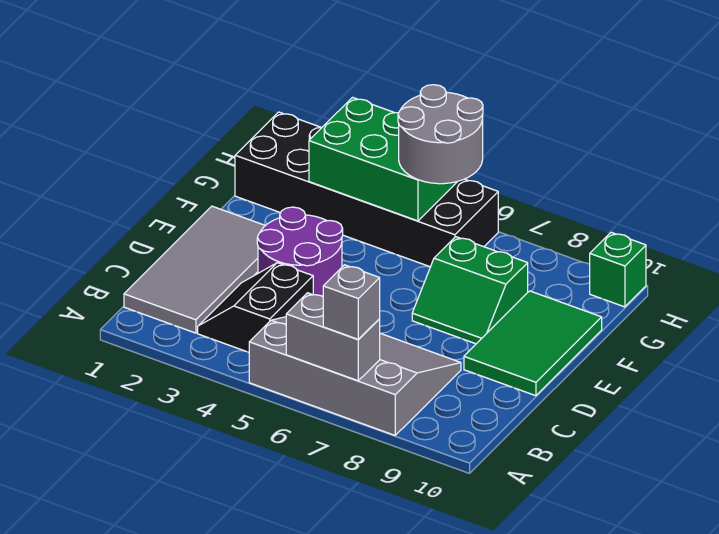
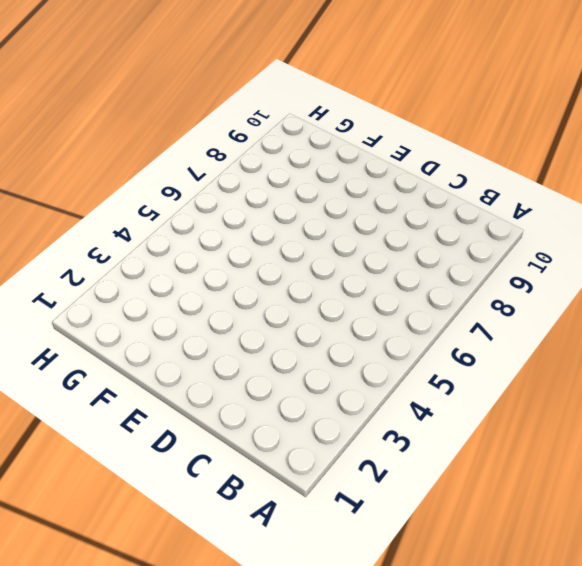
none -> grey slope A5:C8 level 1 top A
none -> grey tile B1:E2 level 1
none -> black slope B3:C4 level 1 top 4

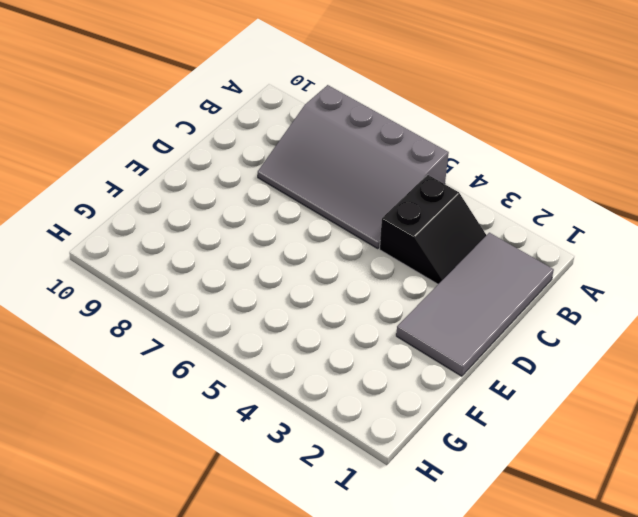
none -> purple round brick D3:E4 level 1
none -> green tile D9:F10 level 1
none -> green slope E7:F8 level 1 top F

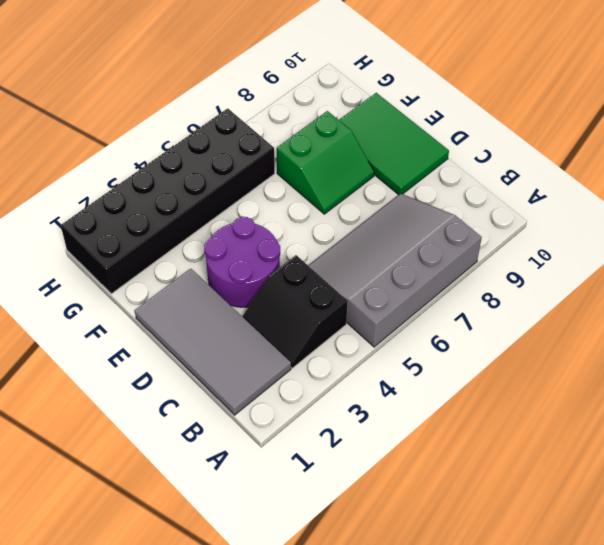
none -> green brick H10 level 1
none -> grey brick A6:A7 level 2
none -> green brick G3:H5 level 2

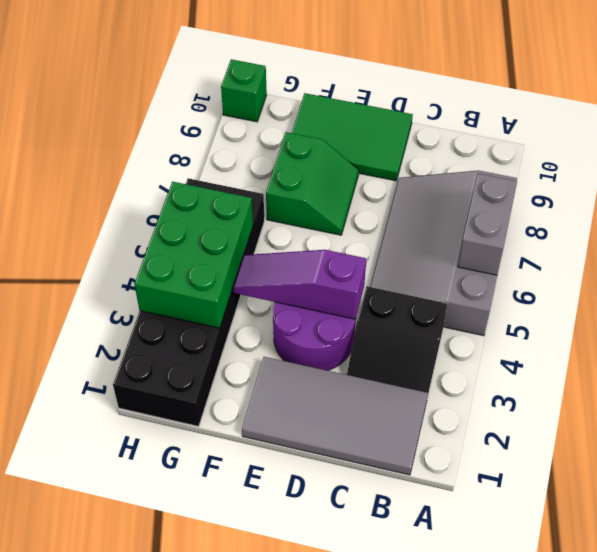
purple slope D4:F4 level 2 top D -> none
none -> grey brick A7 level 3
none -> grey round brick G5:H6 level 3

